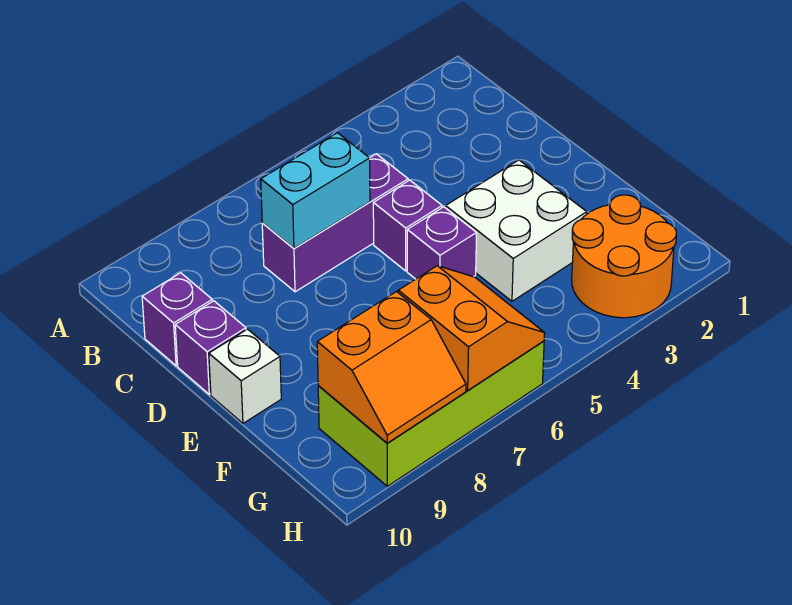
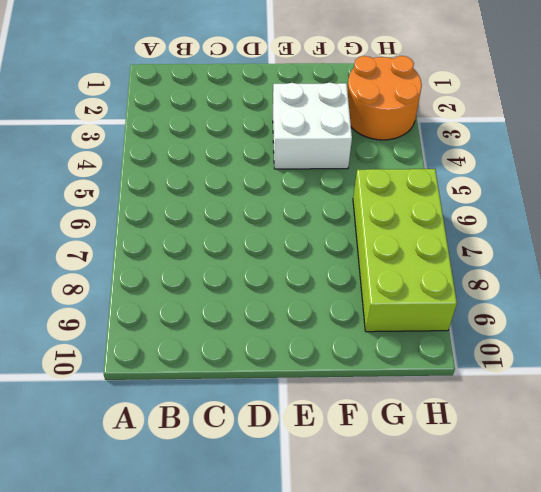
none -> purple brick C5:C7 level 1
none -> purple brick C10 level 1
none -> purple brick D5 level 1

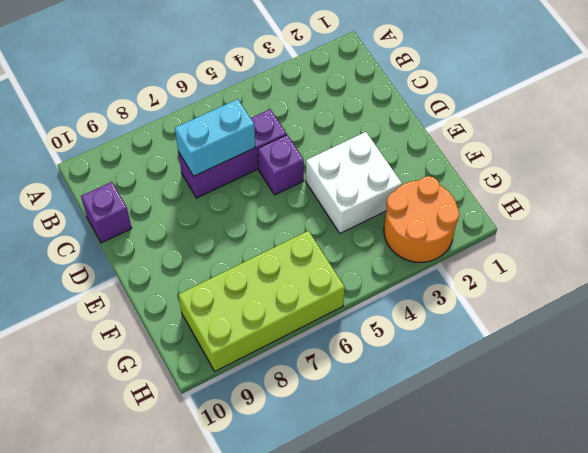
none -> purple brick D10 level 1
none -> purple brick E5 level 1
none -> white brick E10 level 1

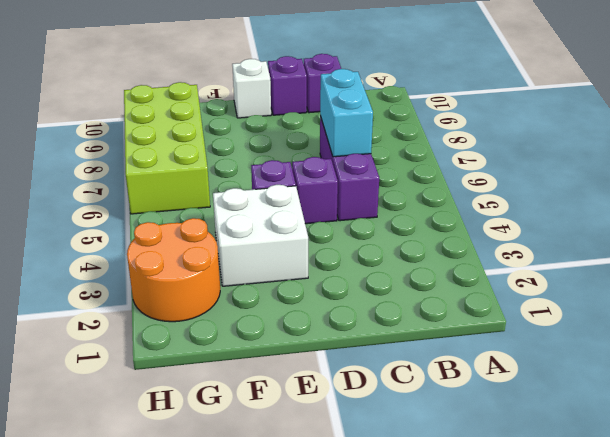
none -> orange slope G6:H7 level 2 top 7
none -> orange slope G8:H9 level 2 top G

